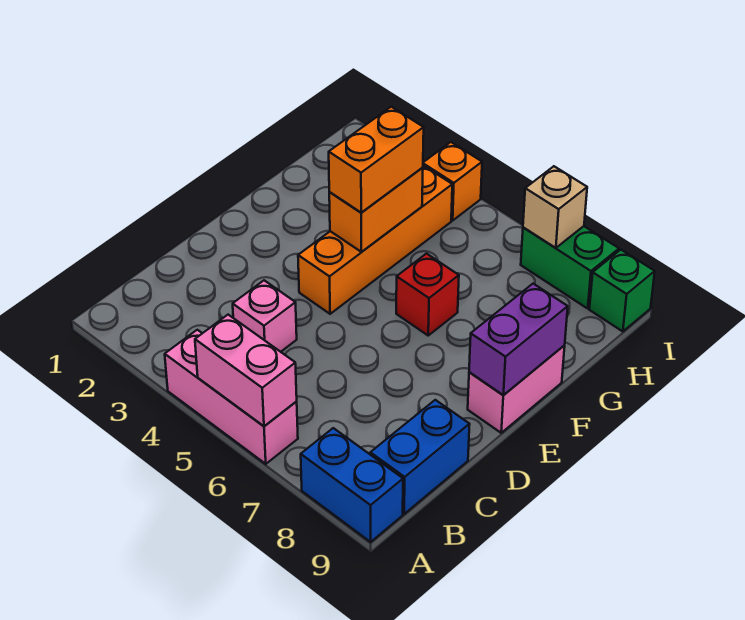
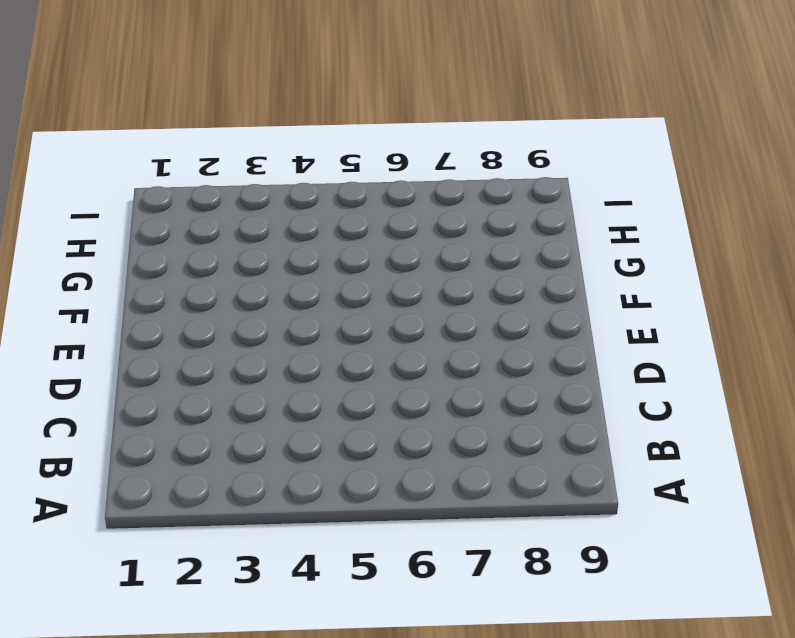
none -> pink brick A4:A6 level 1
none -> blue brick A8:A9 level 1
none -> blue brick B9:C9 level 1

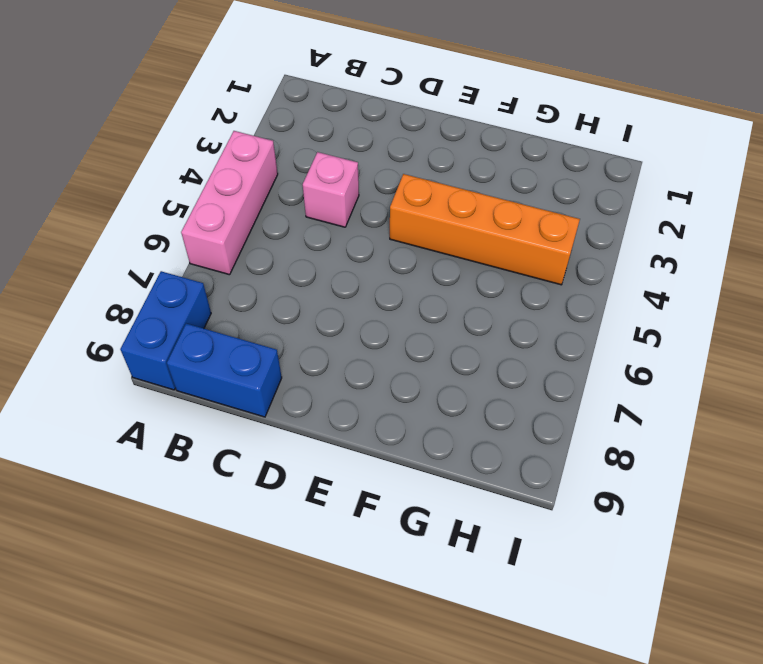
none -> pink brick E9:F9 level 1
none -> red brick F6 level 1
none -> orange brick I4 level 1

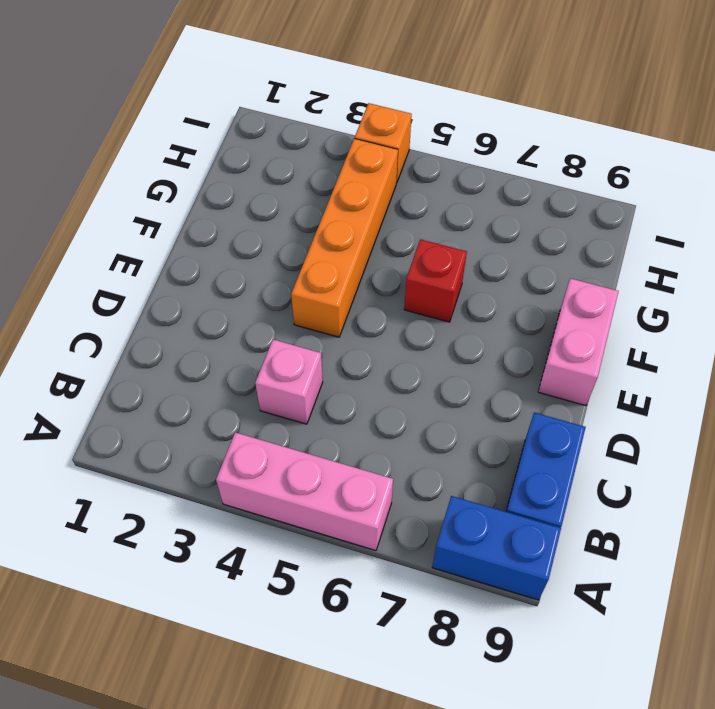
none -> green brick I7:I8 level 1
none -> green brick I9 level 1
none -> pink brick A5:A6 level 2

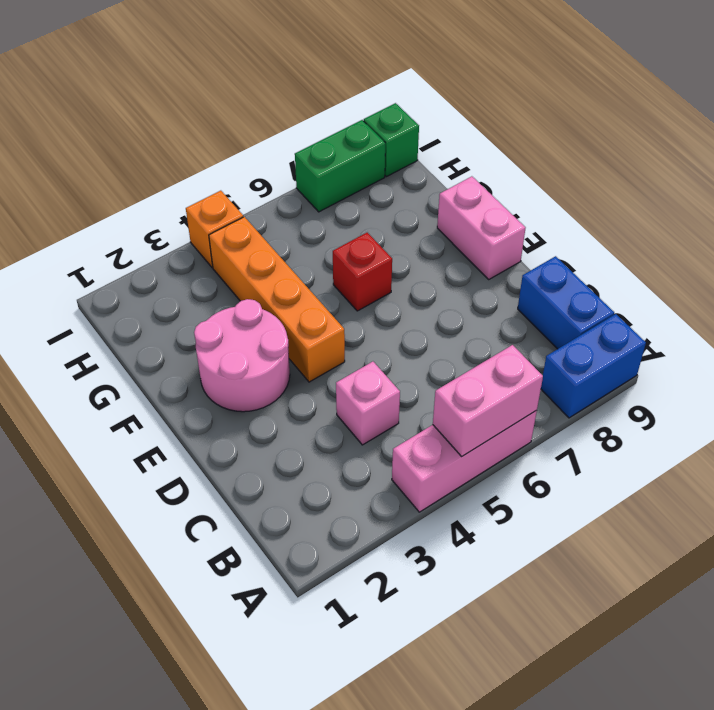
pink round brick E2:F3 level 1 -> none
none -> purple brick E9:F9 level 2
none -> orange brick F4:G4 level 2
none -> tan brick I7 level 2

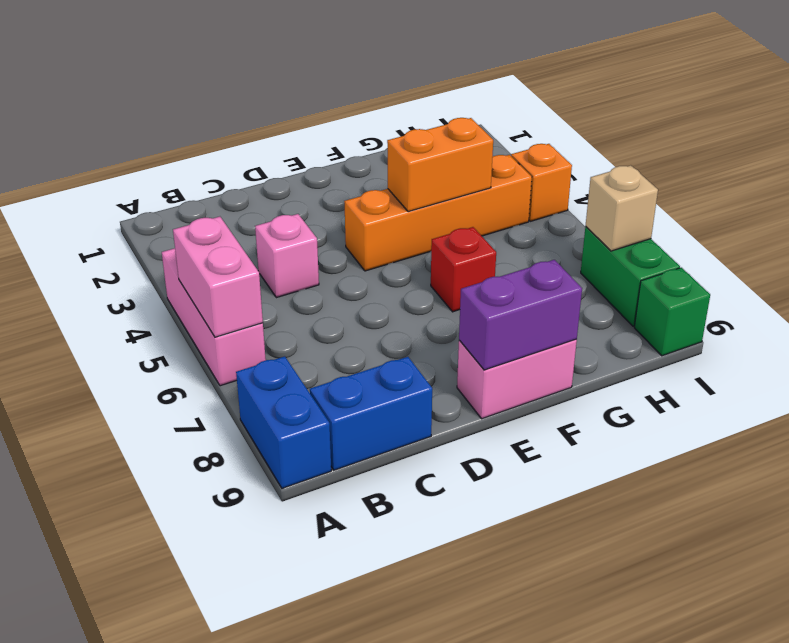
none -> orange brick F4:G4 level 3

